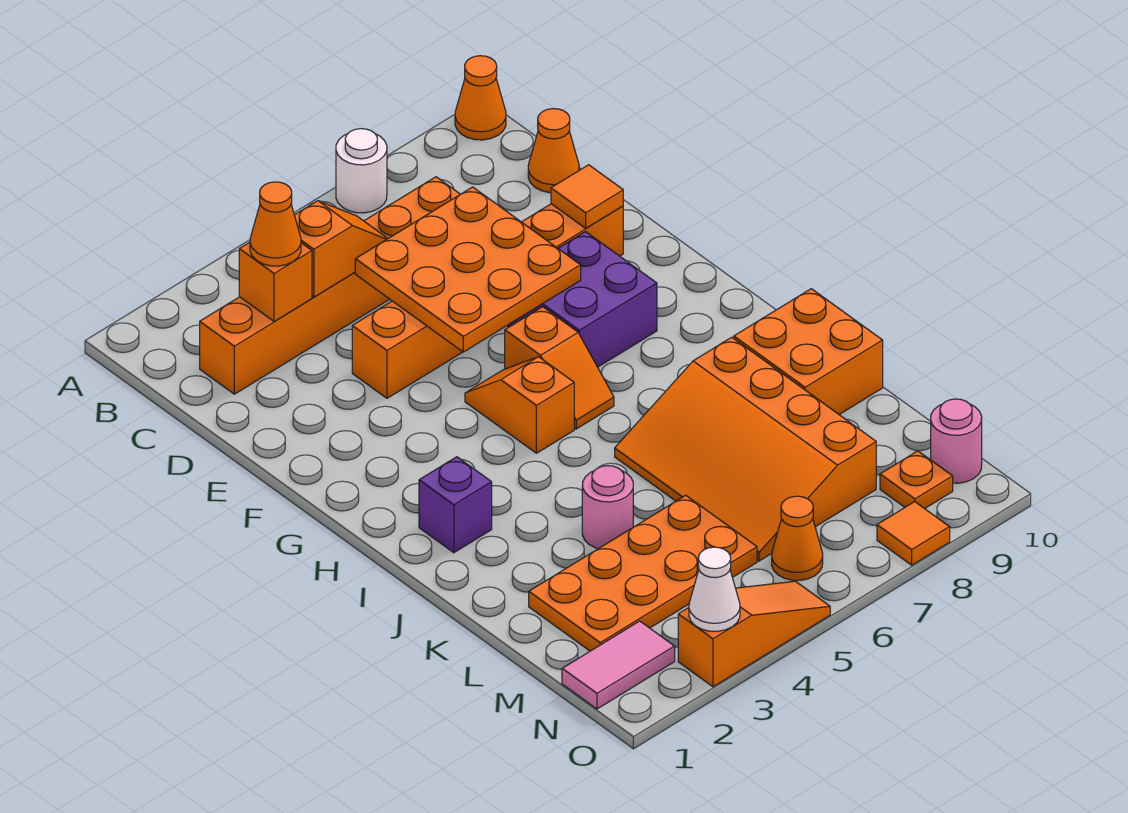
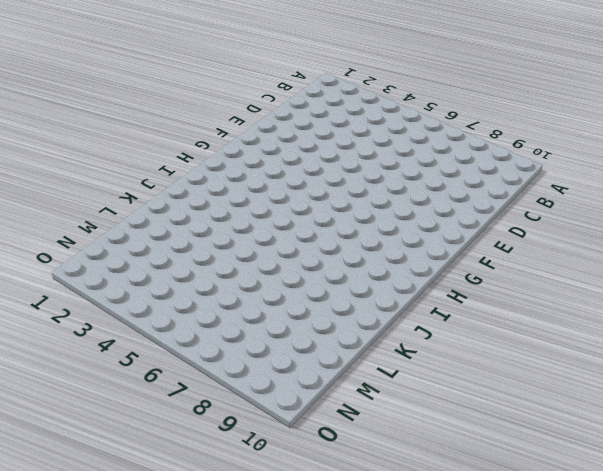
none -> white round brick A7 level 1
none -> orange cone A10 level 1
none -> orange brick C2:C7 level 1

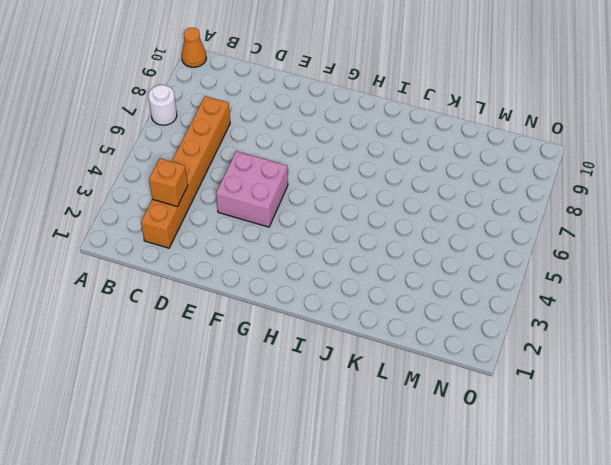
pink brick E4:F5 level 1 -> orange brick E4:E9 level 1
none -> orange cone C10 level 1
none -> purple brick F7:G8 level 1
none -> orange slope G5:H5 level 1 top H

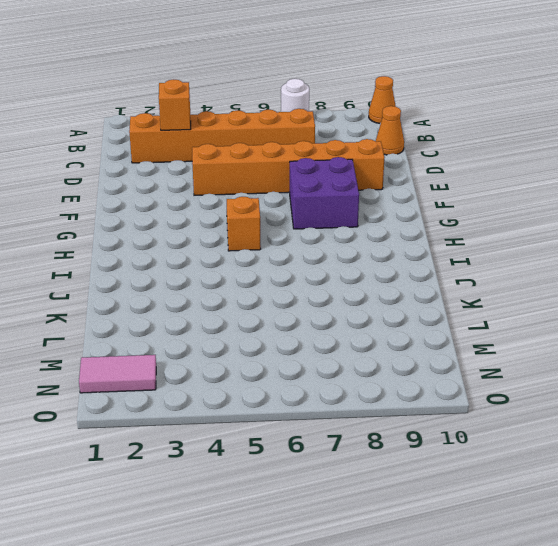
none -> orange slope G6:H6 level 1 top G
none -> purple brick I2 level 1
none -> orange slope J6:M8 level 1 top 8

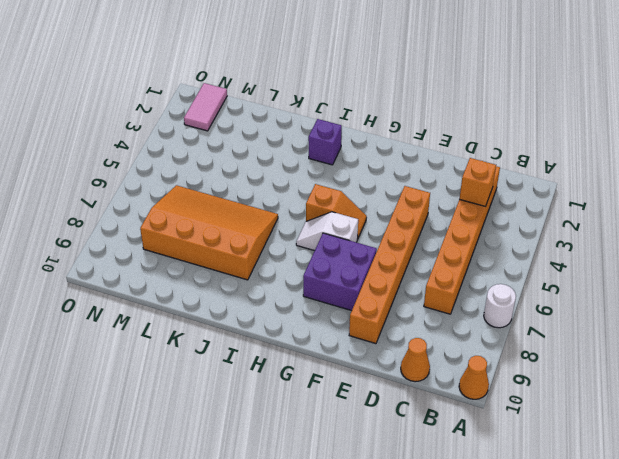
white slope G6:H6 level 1 top G -> orange slope G6:H6 level 1 top G
none -> orange brick J9:K10 level 1
none -> pink round brick K4 level 1
none -> orange plate L2:M5 level 1

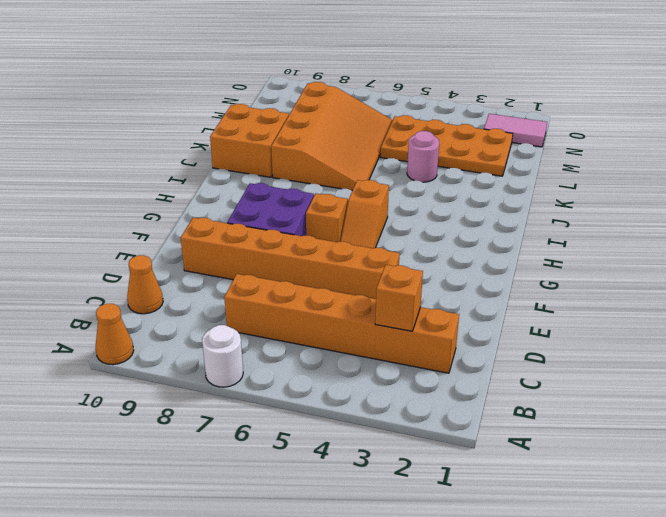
none -> purple brick I2 level 1
none -> orange cone N6 level 1
none -> orange plate N9 level 1

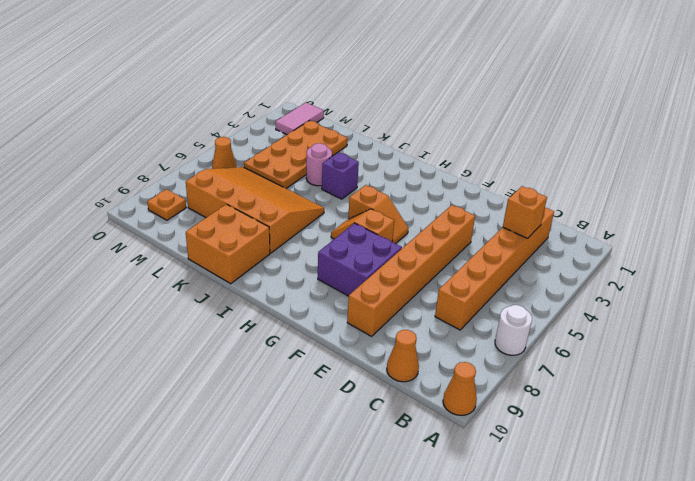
purple brick J4 level 1 -> purple brick I2 level 1
none -> pink round brick N10 level 1
none -> orange slope O3:O5 level 1 top 3
none -> orange tile O8 level 1

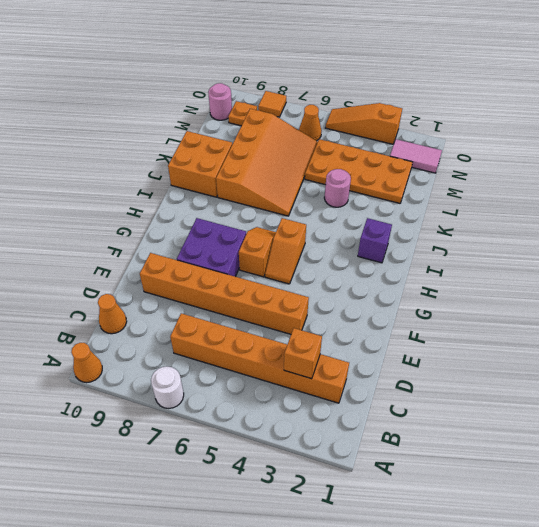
none -> orange slope C4:C5 level 2 top 4
none -> orange plate D5:F7 level 2
none -> orange tile E9 level 2

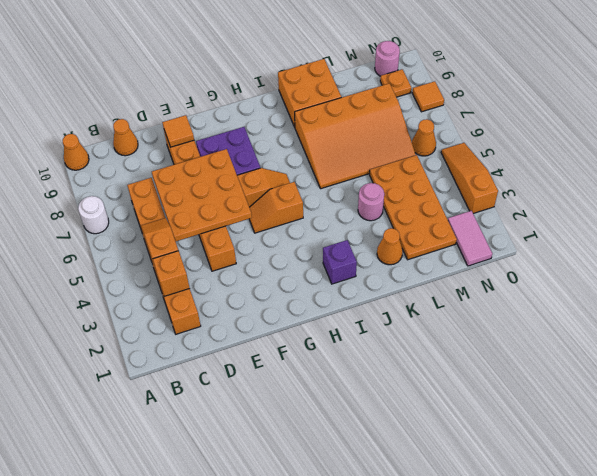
orange cone K2 level 1 -> orange cone C3 level 3
none -> white cone O3 level 2

